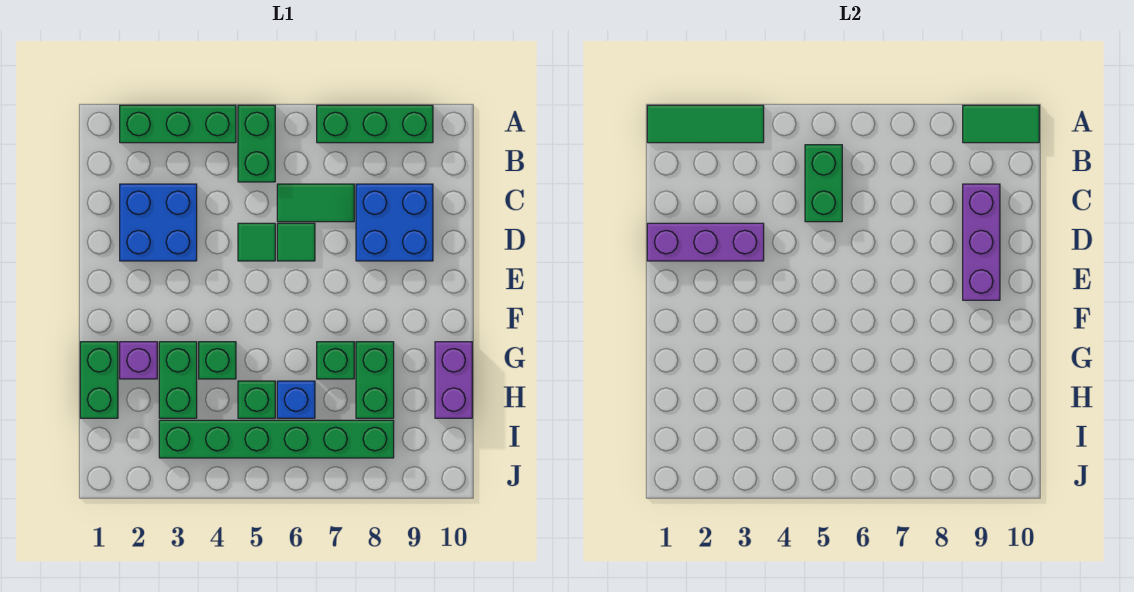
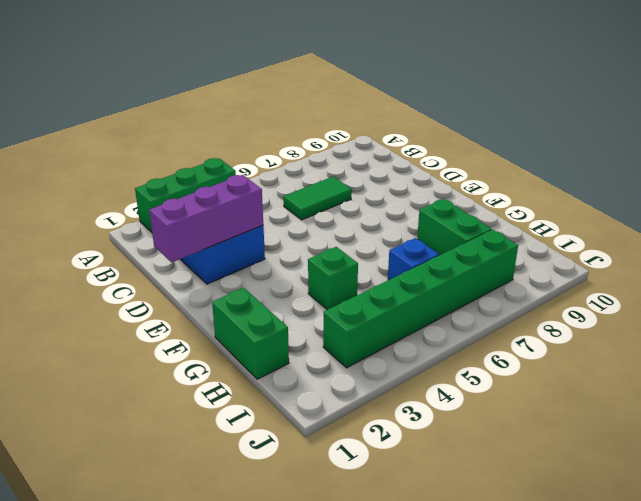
none -> green brick A5:B5 level 1
none -> green brick A7:A9 level 1
none -> blue brick C8:D9 level 1

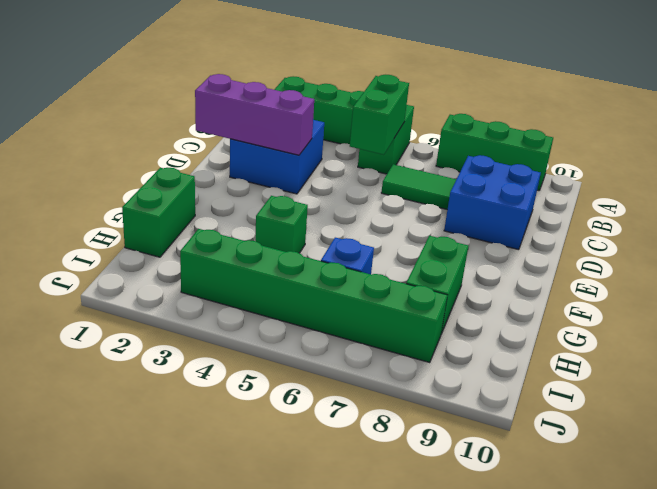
none -> green tile D5 level 1
none -> green tile D6 level 1
none -> purple brick G2 level 1

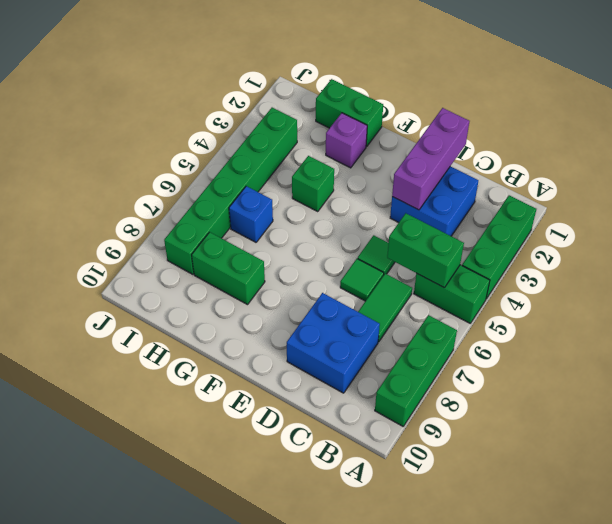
none -> green brick G3:H3 level 1
none -> green brick G7 level 1
none -> purple brick G10:H10 level 1

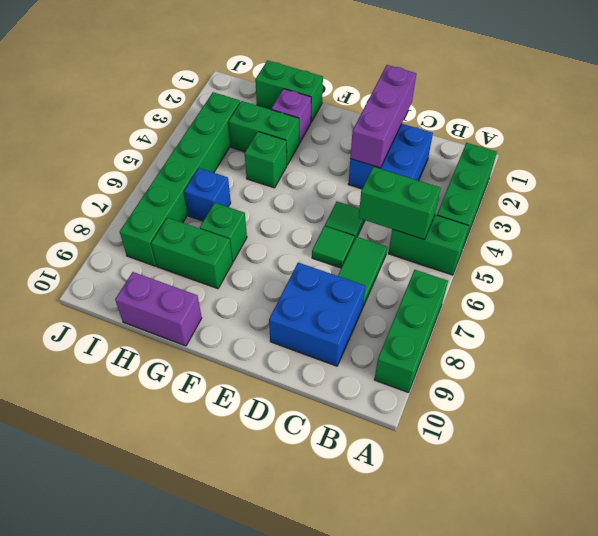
none -> green brick H5 level 1
none -> green tile A1:A3 level 2
none -> green tile A9:A10 level 2

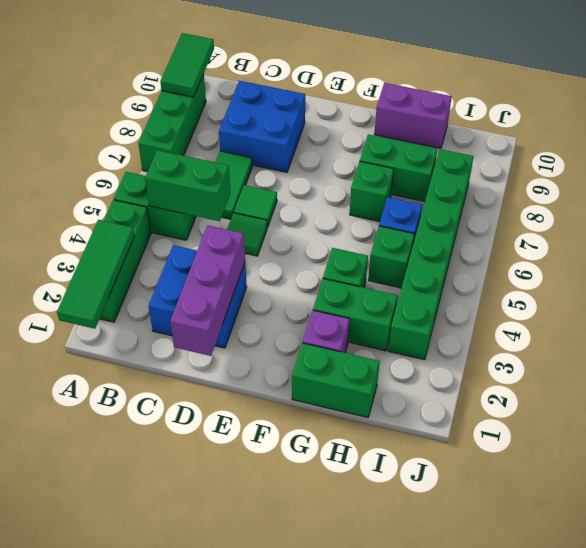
none -> purple brick C9:E9 level 2

